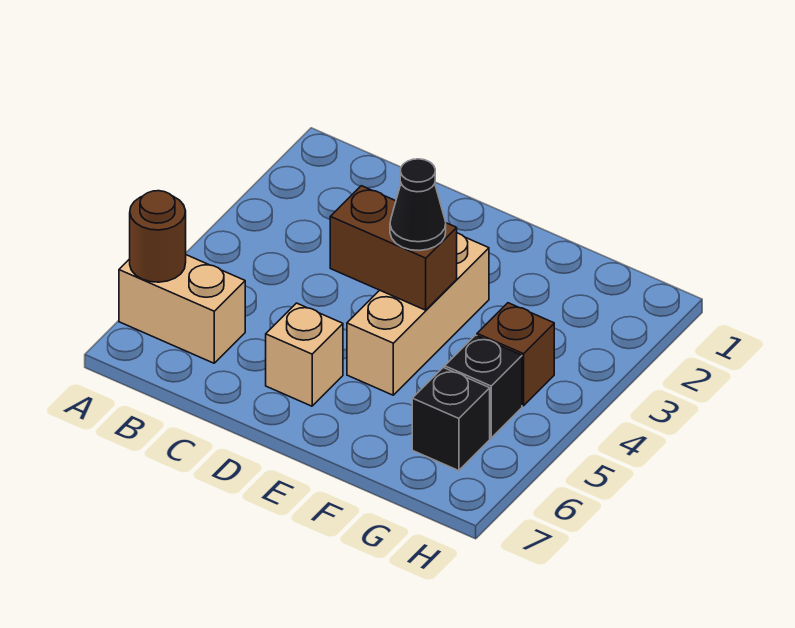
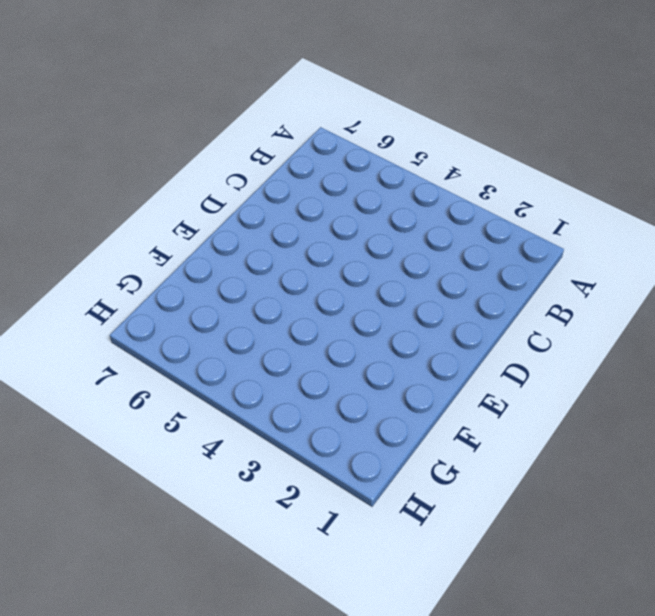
none -> tan brick A6:B6 level 1
none -> tan brick D6 level 1

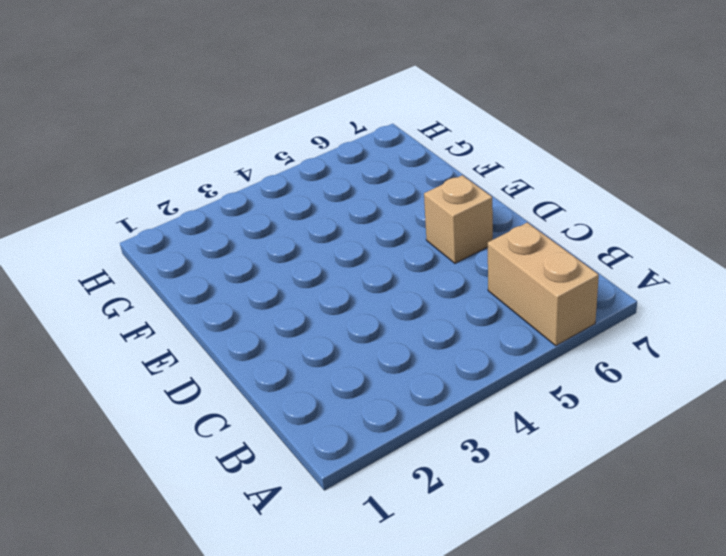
none -> tan brick E3:E5 level 1
none -> brown brick G4 level 1

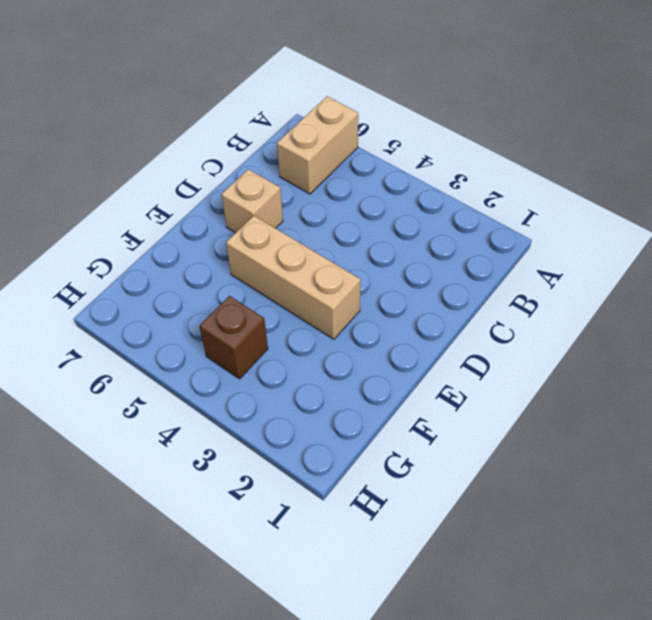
none -> black brick G5 level 1
none -> black brick G6 level 1

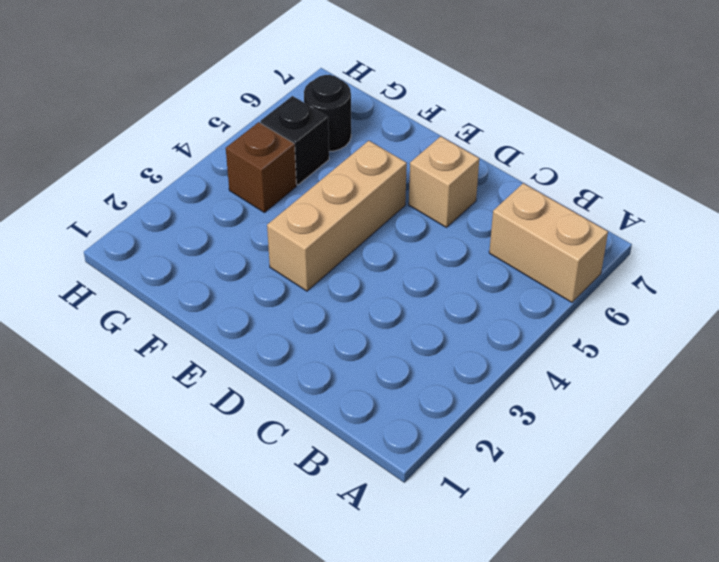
black round brick G6 level 1 -> black brick G6 level 1
none -> brown round brick A6 level 2
none -> brown brick D4:E4 level 2

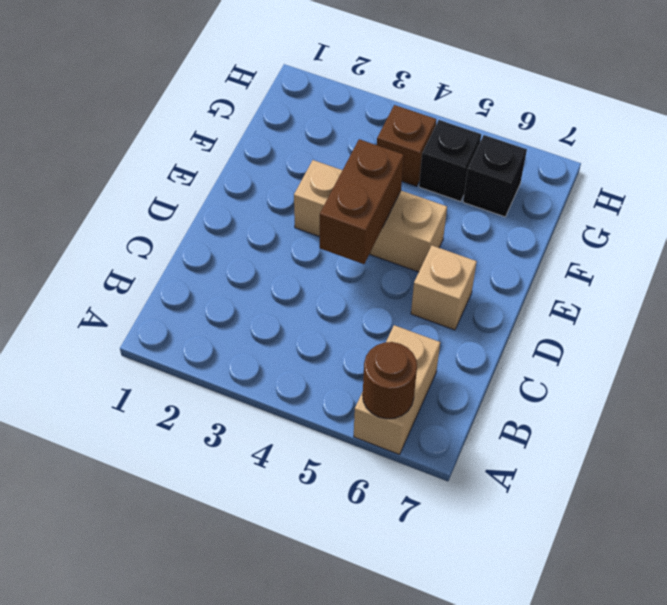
none -> black cone E4 level 3

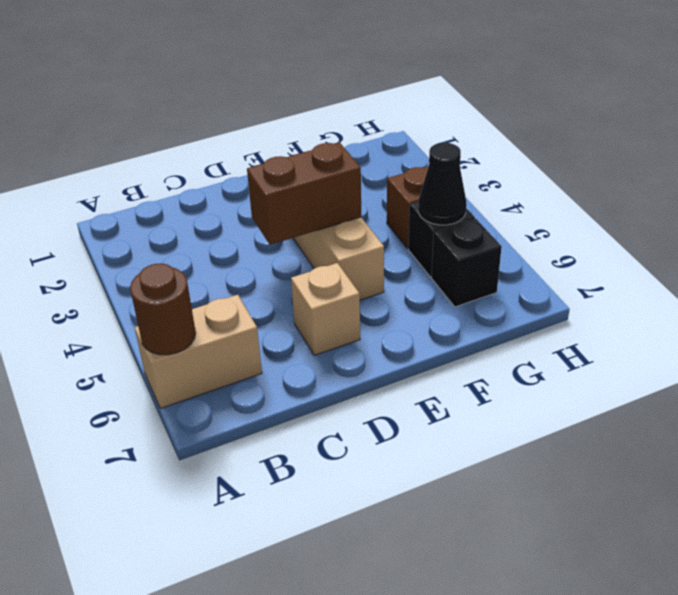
black cone G5 level 2 -> black cone E4 level 3

